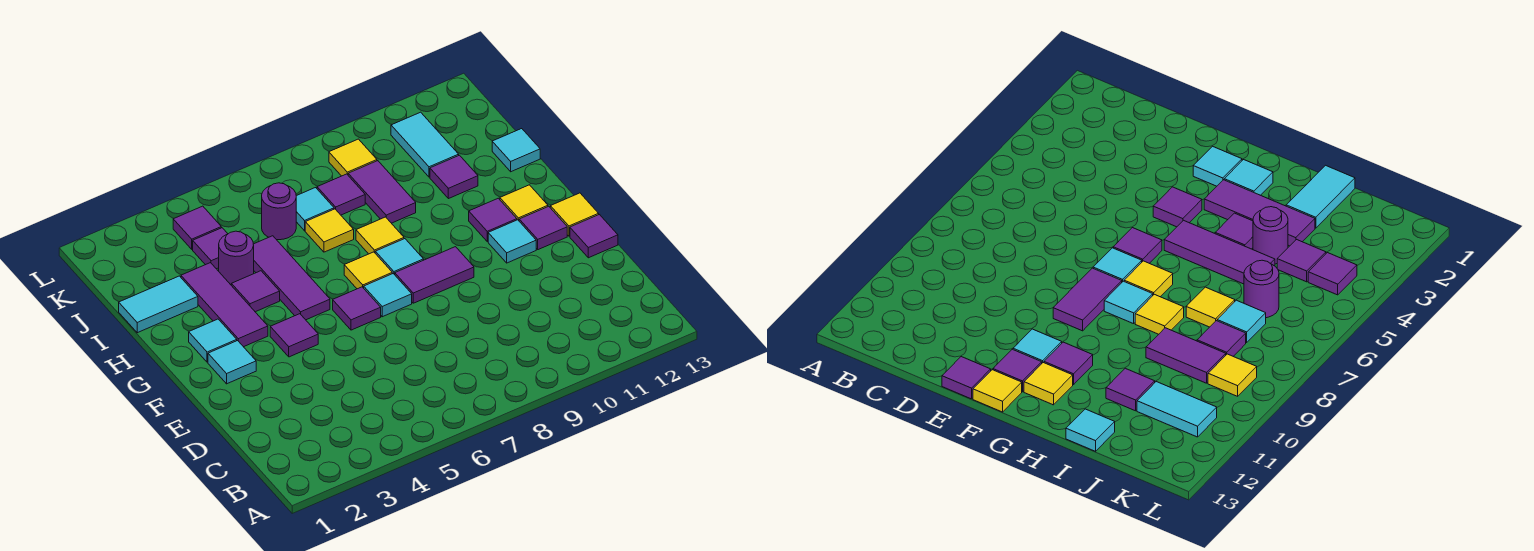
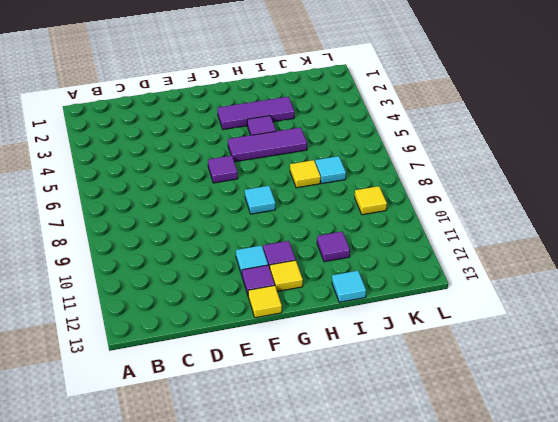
none -> purple tile E13 level 1
none -> cyan tile F2 level 1
none -> purple tile F4 level 1
none -> cyan tile F7 level 1

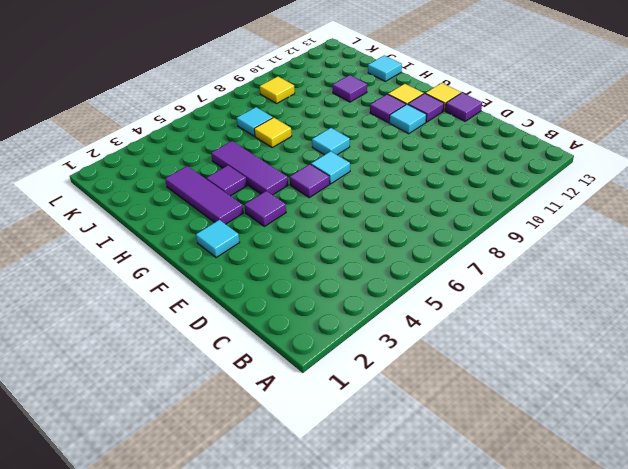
none -> purple tile F8:F9 level 1
none -> cyan tile G2 level 1
none -> yellow tile G7 level 1
none -> yellow tile H8 level 1

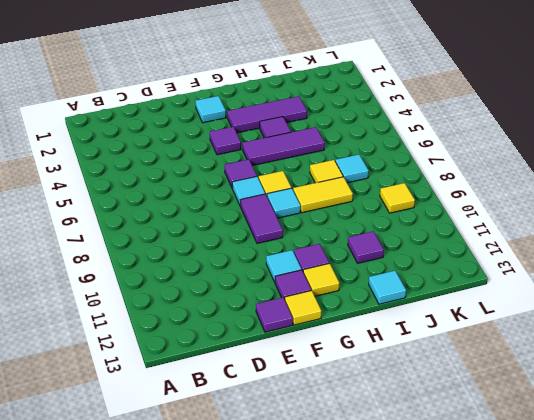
yellow tile H8:I8 level 1 -> yellow tile H8 level 1
none -> cyan tile G2 level 1
none -> cyan tile I1:I2 level 1
none -> purple round brick I4 level 1
none -> purple tile I9:J9 level 1

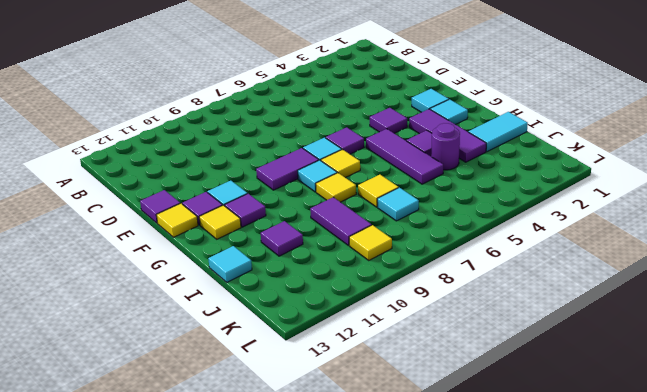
none -> purple tile J4 level 1
none -> purple round brick J6 level 1
none -> purple tile J8 level 1
none -> cyan tile J11:K11 level 1

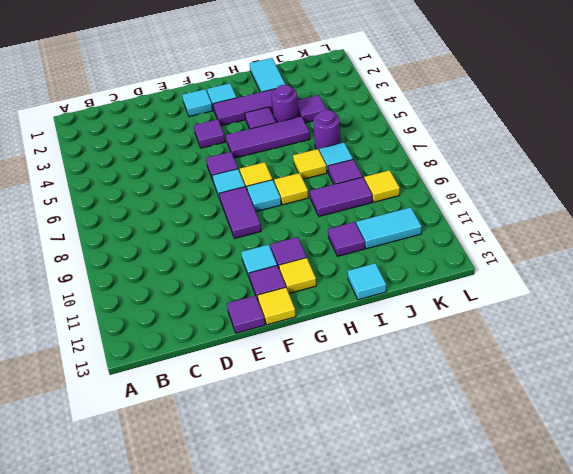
none -> purple tile K4 level 1

